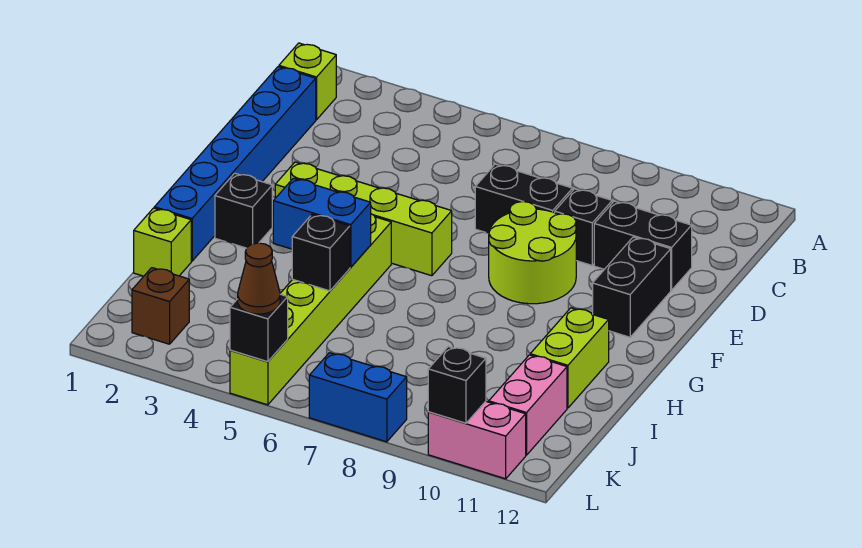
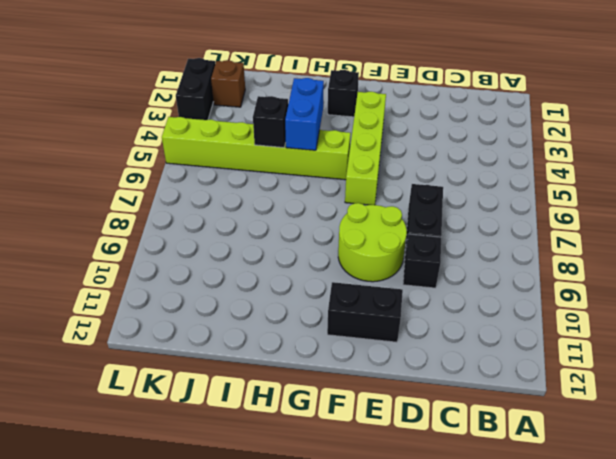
black brick L2:L3 level 1 -> black brick D10:D11 level 1
none -> lime brick B1 level 1
none -> blue brick C1:H1 level 1
none -> lime brick H11:I11 level 1

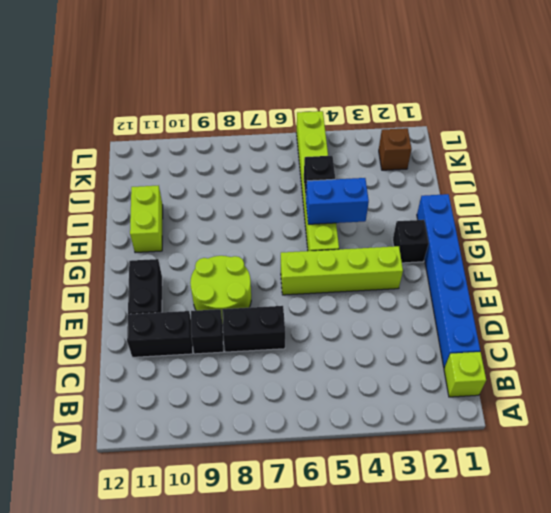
none -> lime brick I1 level 1
none -> pink brick J11:K11 level 1
none -> blue brick L7:L8 level 1

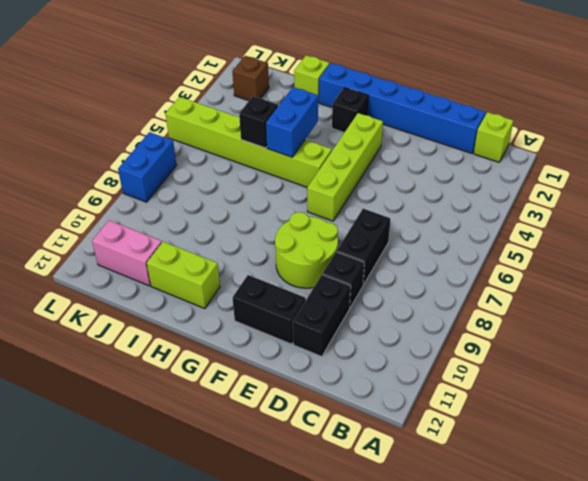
none -> pink brick L10:L11 level 1
none -> black brick L5 level 2
none -> black brick L10 level 2

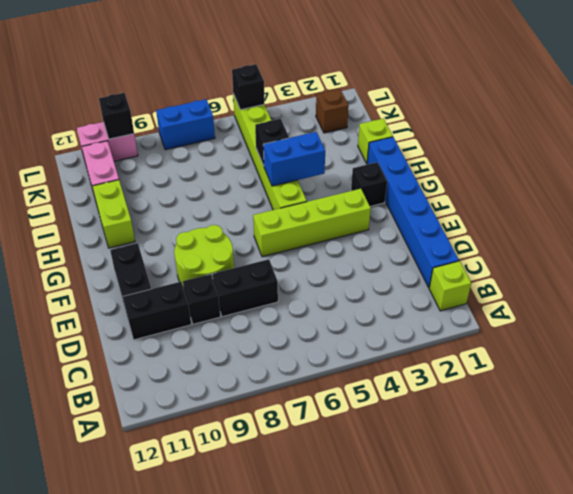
none -> brown cone L5 level 3

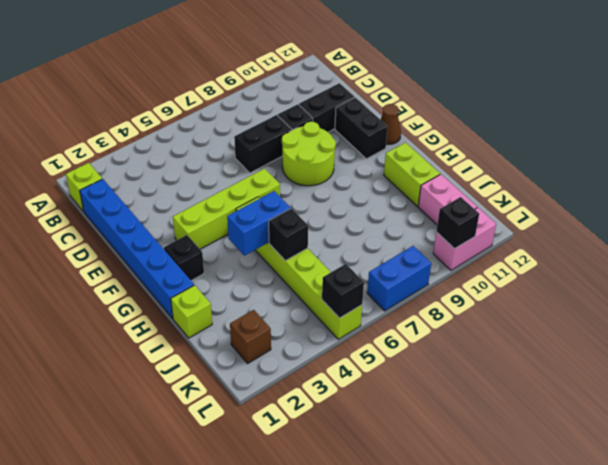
brown cone F12 level 1 -> brown cone L5 level 3

